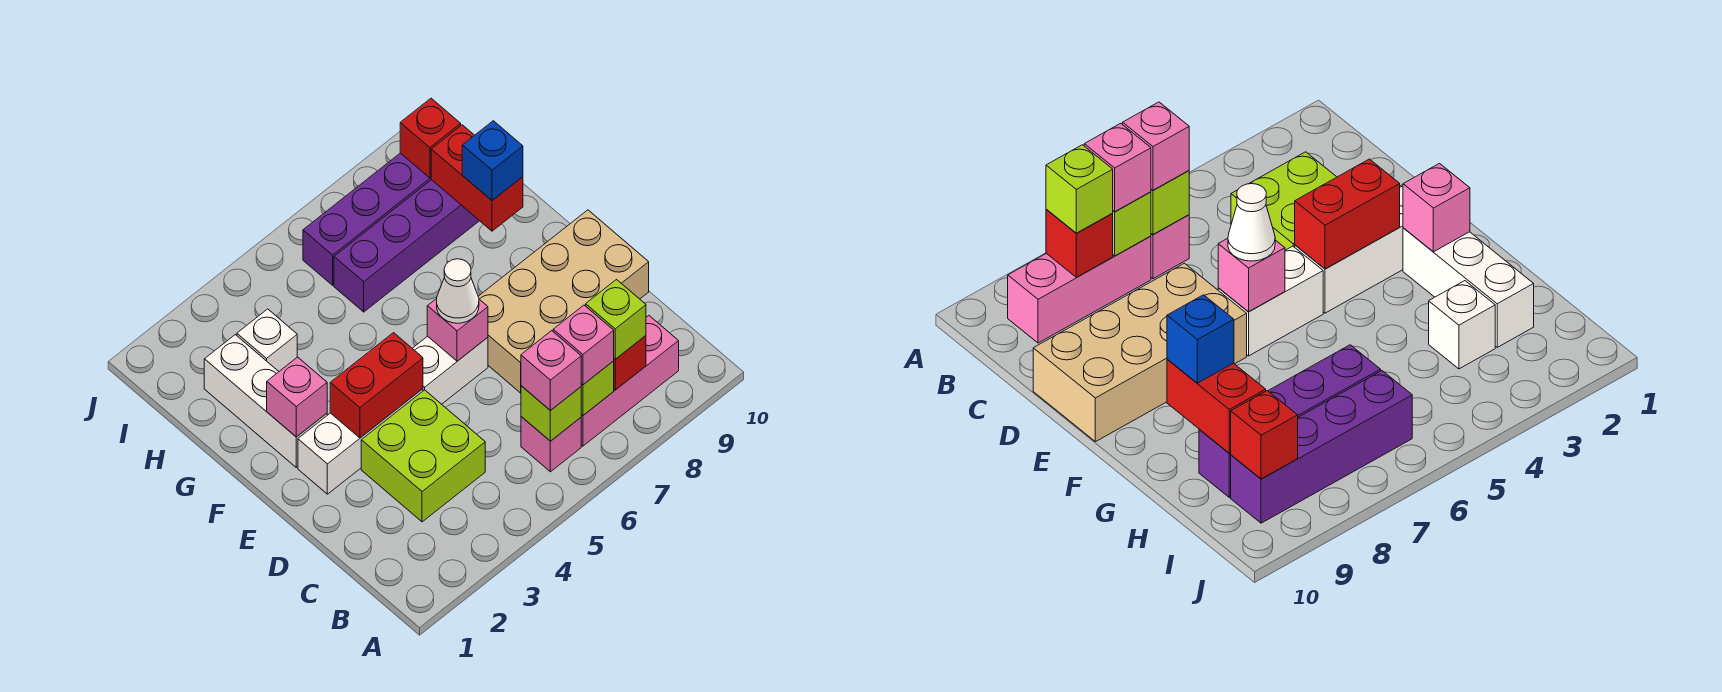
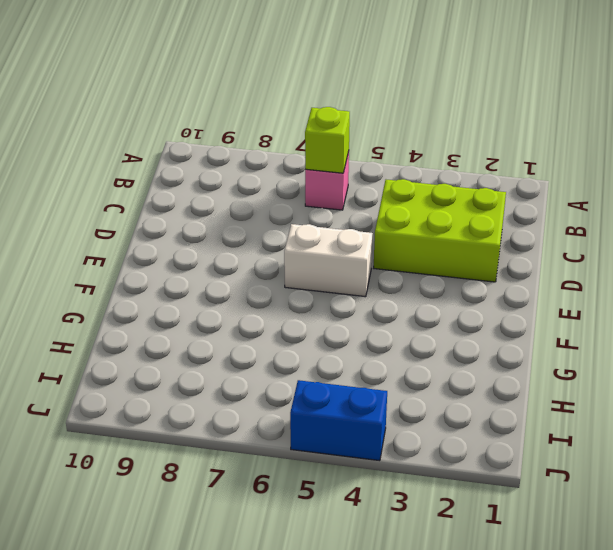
lime brick C2:D4 level 1 -> lime brick C3:D4 level 1
blue brick J4:J5 level 1 -> none
none -> pink brick B7:B9 level 1
none -> tan brick D7:E10 level 1
none -> white brick E2:E4 level 1

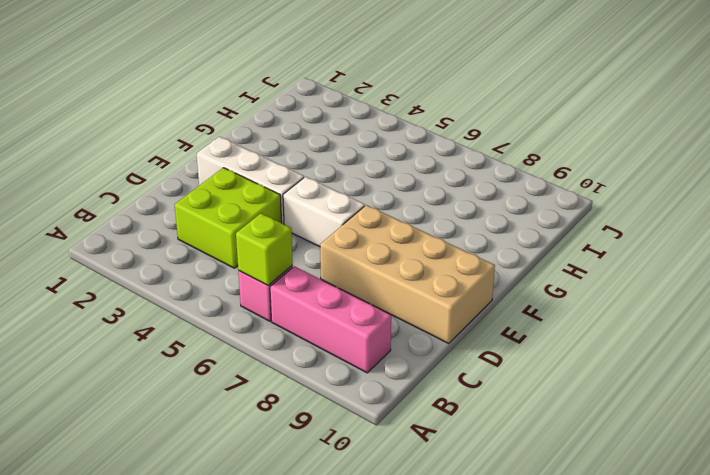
none -> white brick F2:H2 level 1
none -> white brick H3 level 1
none -> purple brick H6:H9 level 1

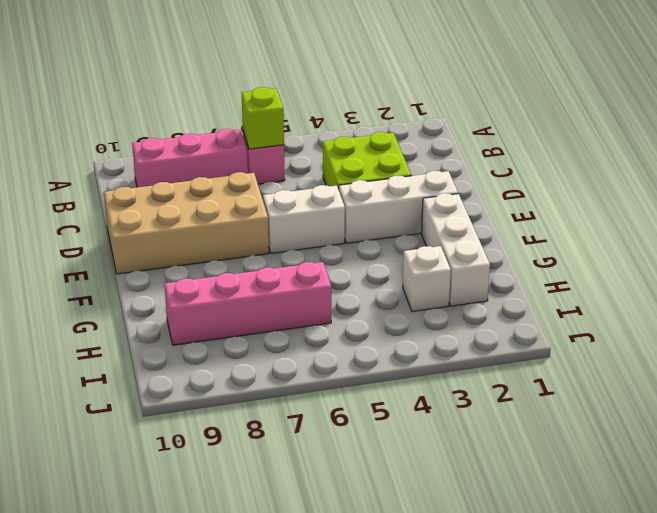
pink brick H6:H9 level 1 -> purple brick H6:H9 level 1
none -> purple brick I6:I9 level 1
none -> lime brick B7 level 2
none -> red brick B8 level 2

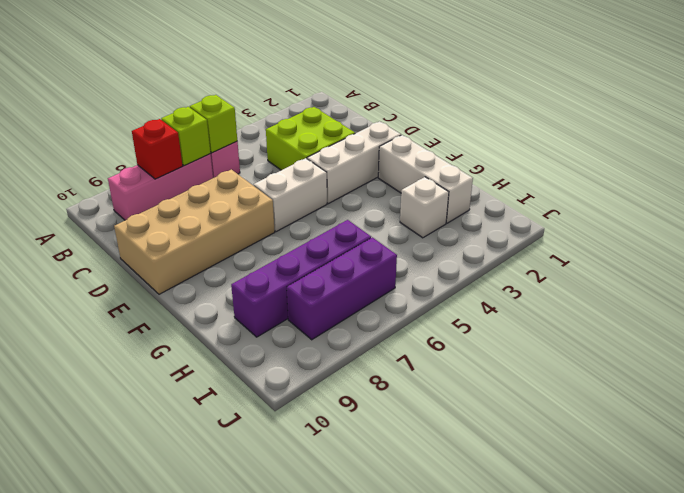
purple brick I6:I8 level 1 -> purple brick I6:I9 level 1
none -> red brick E3:E4 level 2
none -> pink brick E6 level 2
none -> pink brick F2 level 2

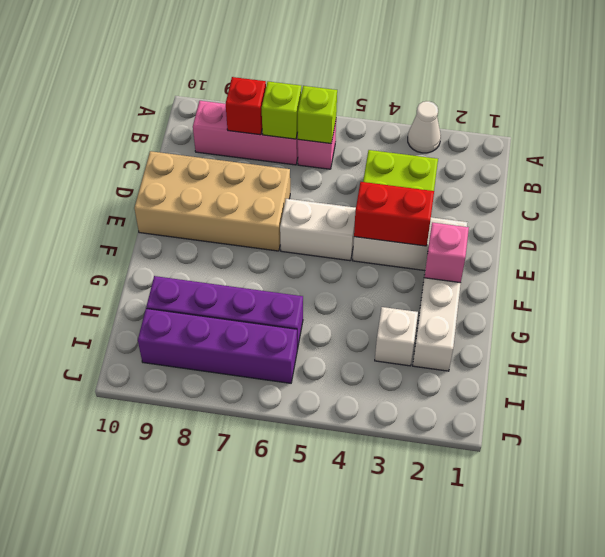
white cone A3 level 1 -> white cone E6 level 3
none -> pink brick E6 level 2
none -> red brick G9:H9 level 2
none -> red brick I9 level 2

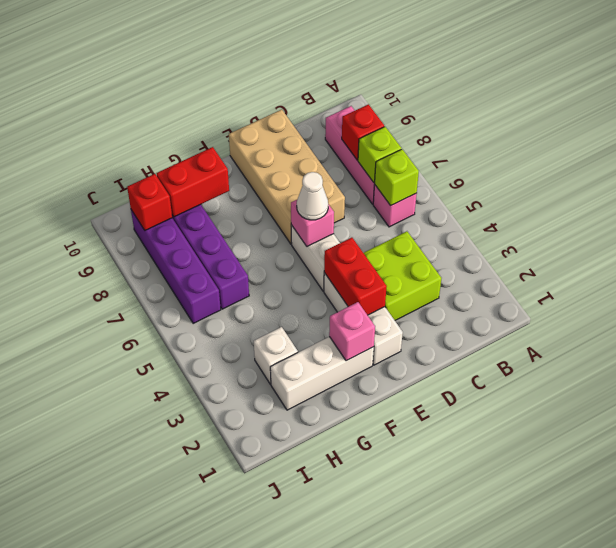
none -> pink brick B6 level 3
none -> pink brick B7 level 3
none -> lime brick B8 level 3

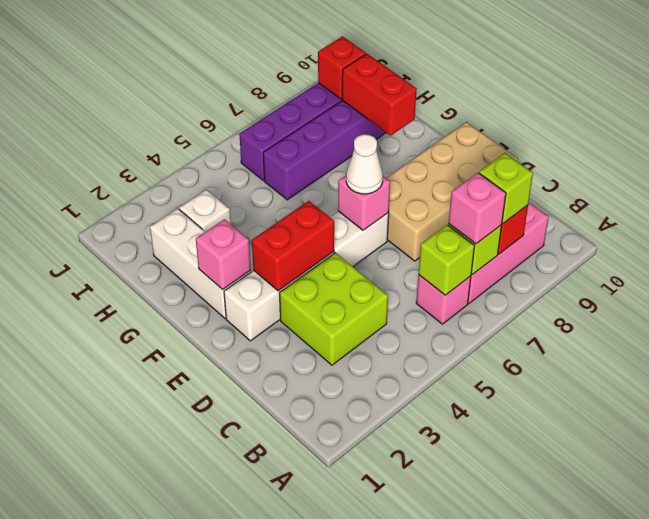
none -> pink brick B6 level 3
none -> blue brick G9 level 3

